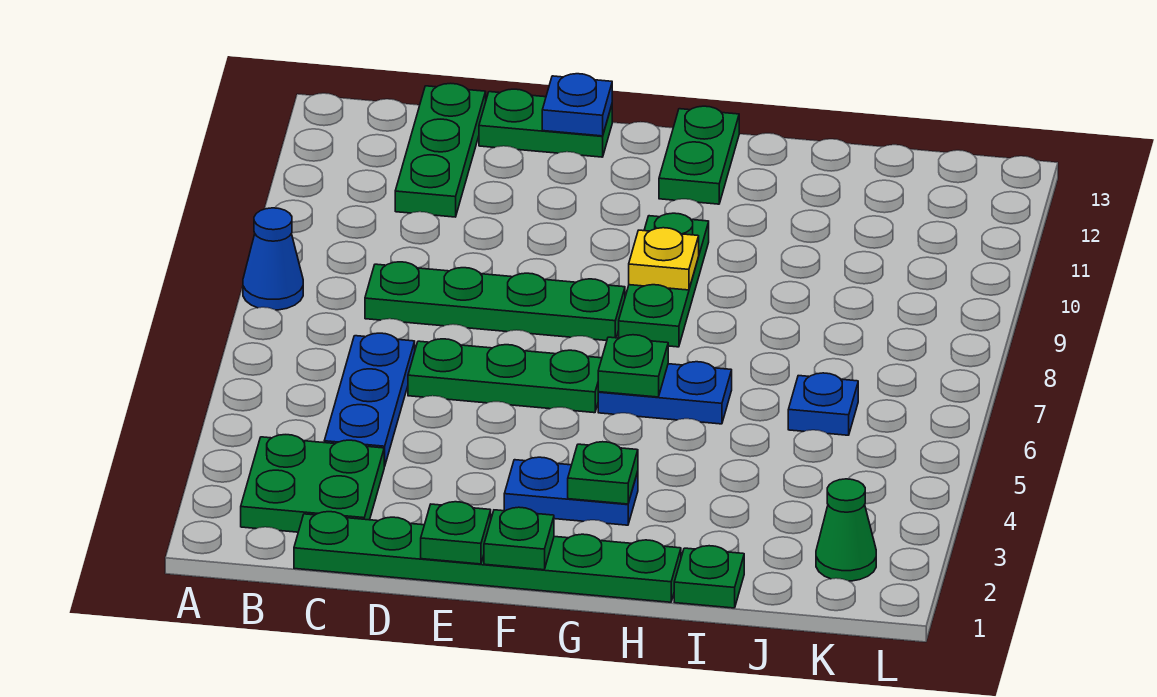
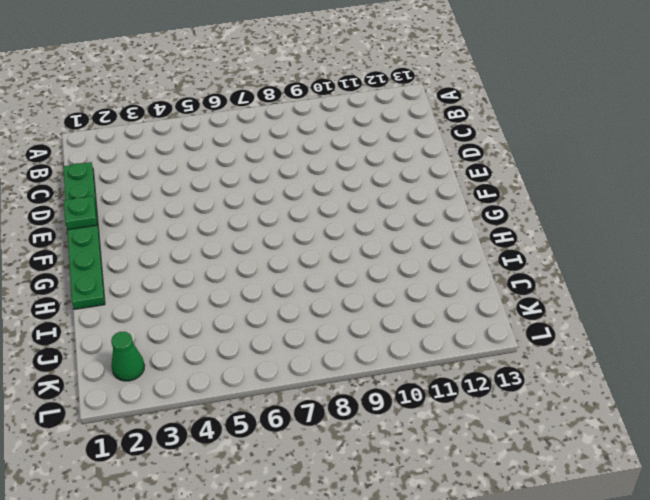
none -> blue cone A8 level 1
none -> green plate B2:C3 level 1
none -> blue plate C4:C6 level 1

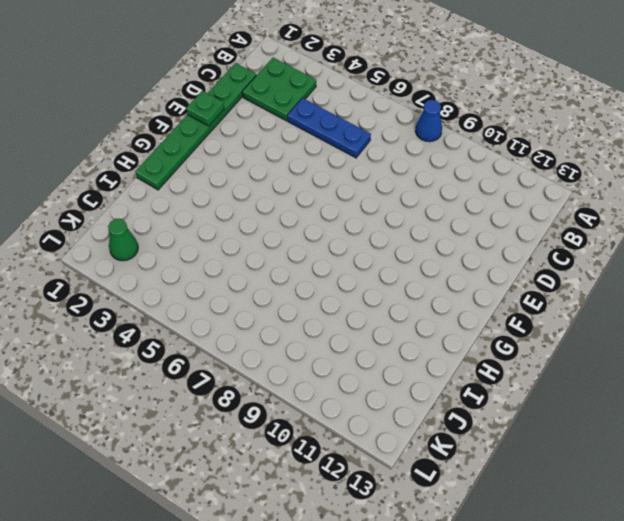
none -> green plate C8:F8 level 1
none -> green plate C11:C13 level 1
none -> green plate D6:F6 level 1

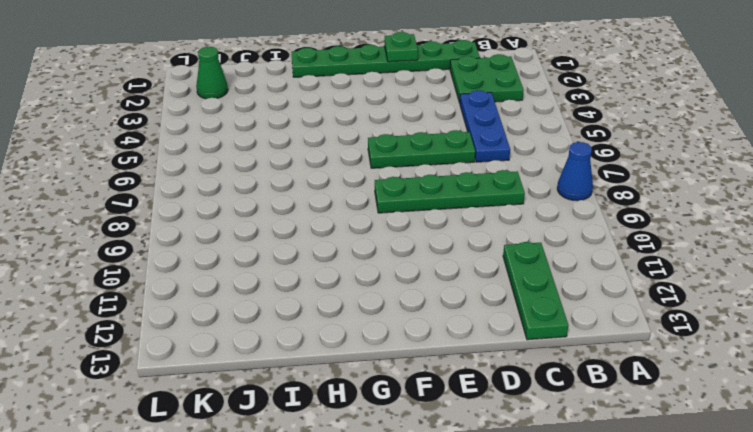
none -> green plate D13:E13 level 1
none -> blue plate F3:G3 level 1
none -> blue plate G6:H6 level 1

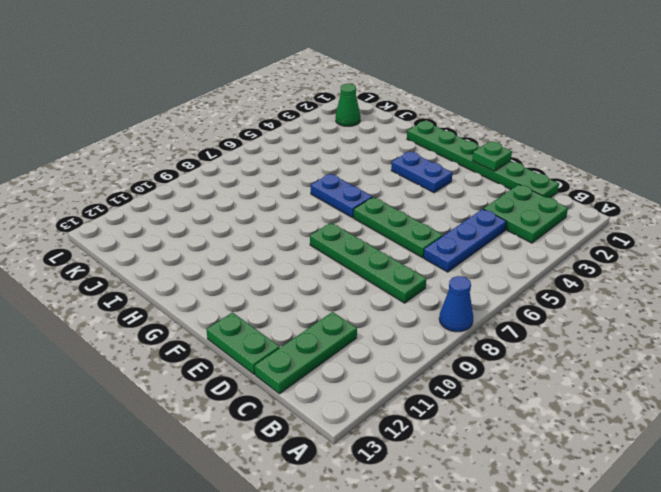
none -> green plate G8:G10 level 1
none -> green plate G12:G13 level 1
none -> green plate I1 level 1

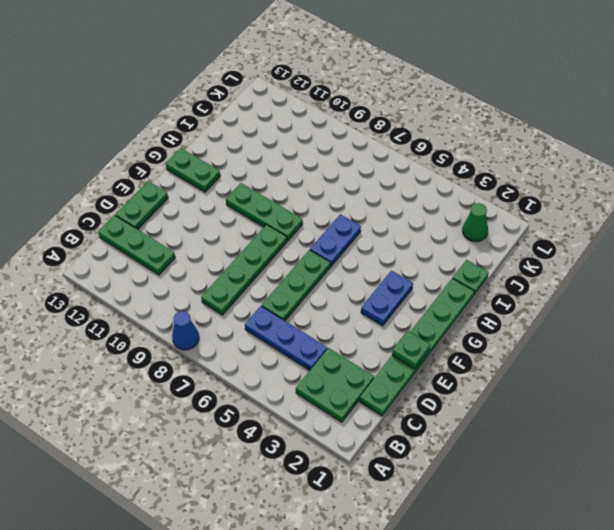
none -> blue plate J6 level 1
none -> blue plate E13 level 2
none -> green plate F1 level 2

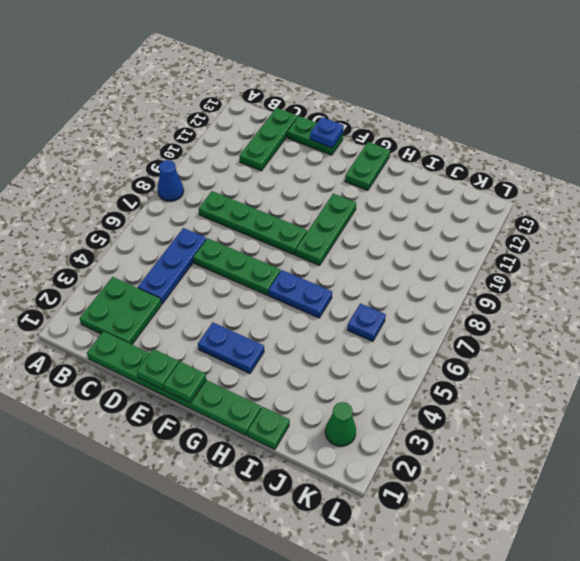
none -> green plate G3 level 2
none -> green plate G6 level 2
none -> yellow plate G9 level 2

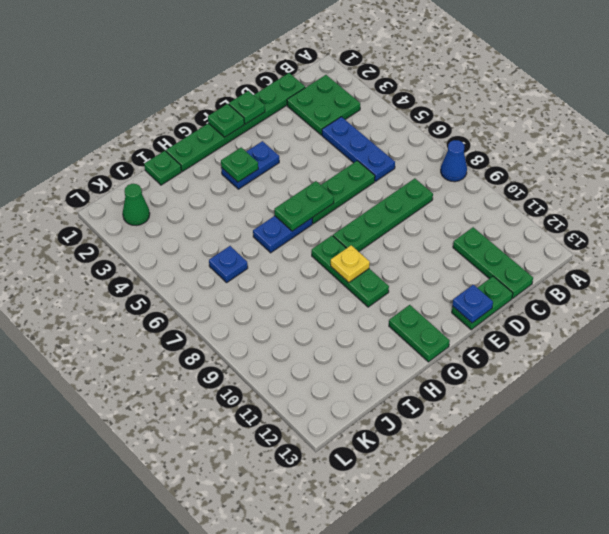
green plate F6:G6 level 2 -> green plate G6 level 2

